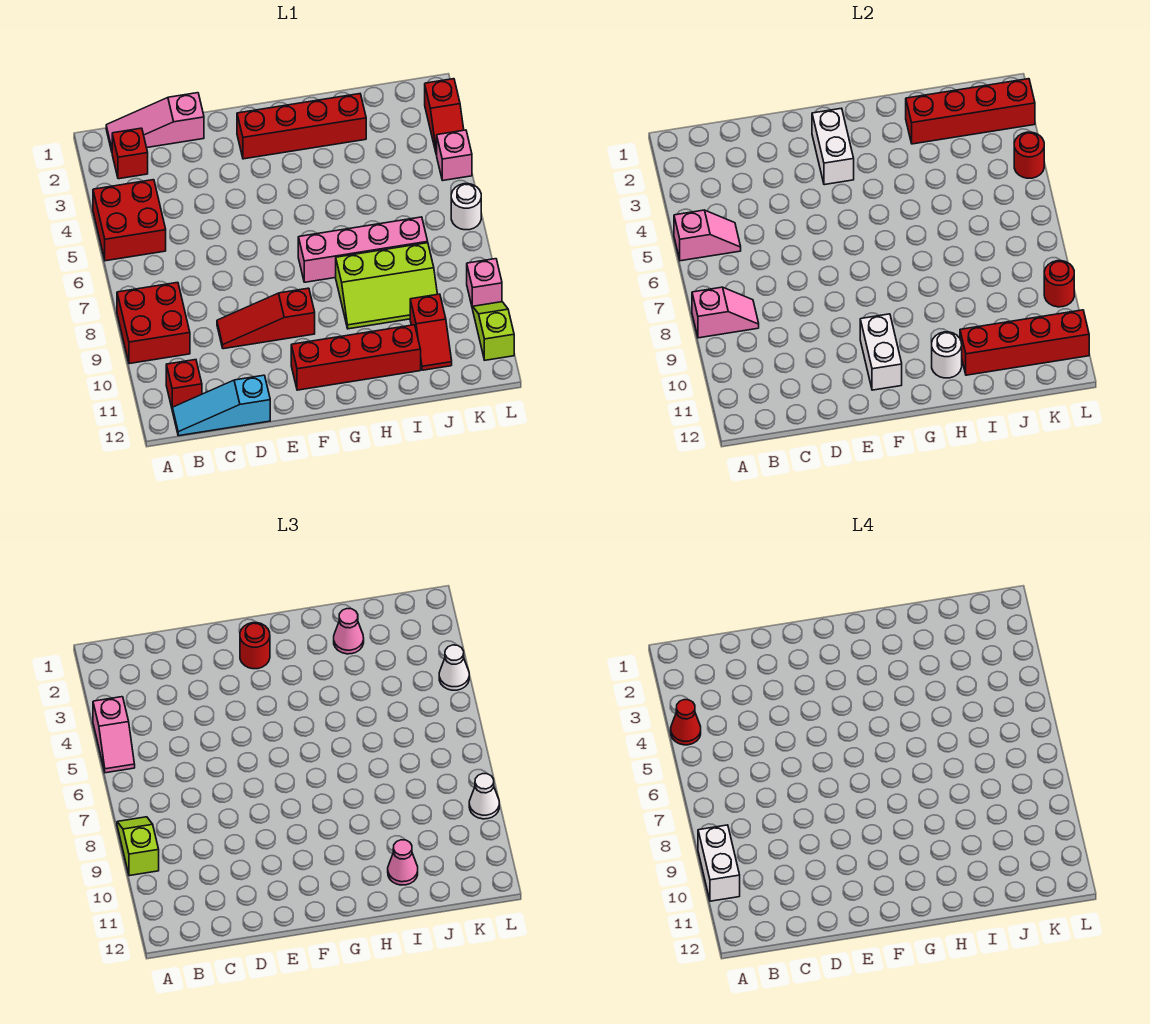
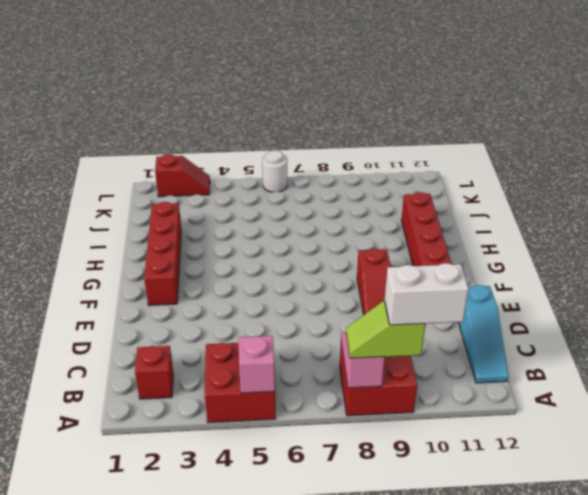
none -> pink slope B1:D1 level 1 top D
none -> red brick B11 level 1
none -> pink brick G7:J7 level 1
none -> lime slope H8:J9 level 1 top 8

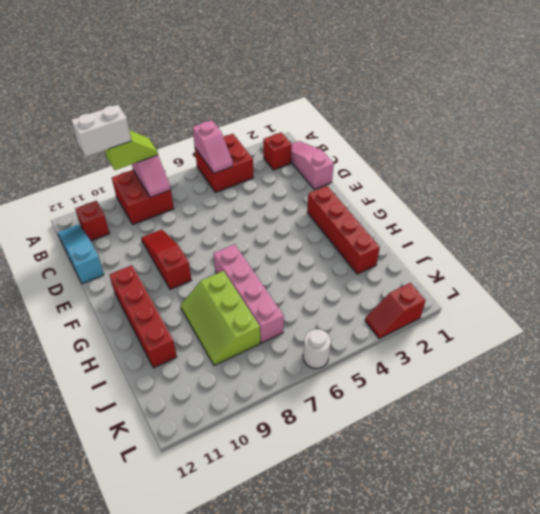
none -> red slope J10:J11 level 1 top 10
none -> pink brick L4 level 1
none -> pink brick L9 level 1
none -> lime slope L10:L11 level 1 top 11

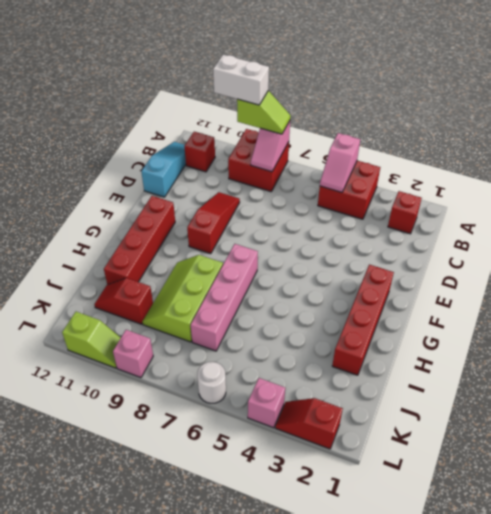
none -> pink slope B1:D1 level 1 top D
none -> white brick F2:F3 level 2
none -> white brick F10:F11 level 2
none -> white round brick H11 level 2

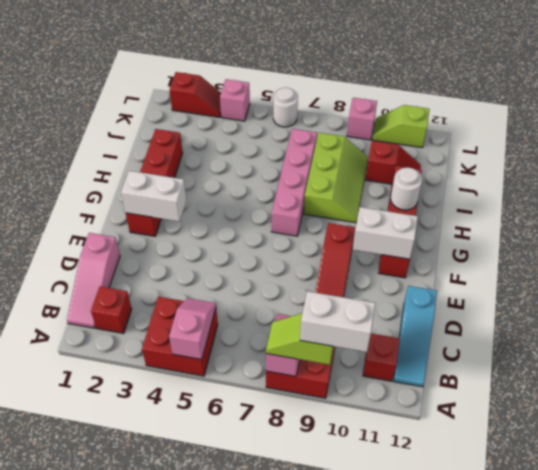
none -> red brick I2:L2 level 2
none -> red brick I11:L11 level 2
none -> red round brick L4 level 2
none -> red round brick L9 level 2

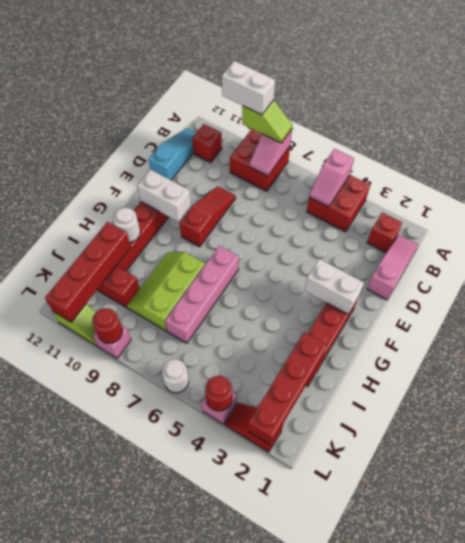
none -> pink slope A4:A5 level 3 top 4
none -> red round brick F2 level 3
none -> pink cone I2 level 3
none -> pink cone I11 level 3

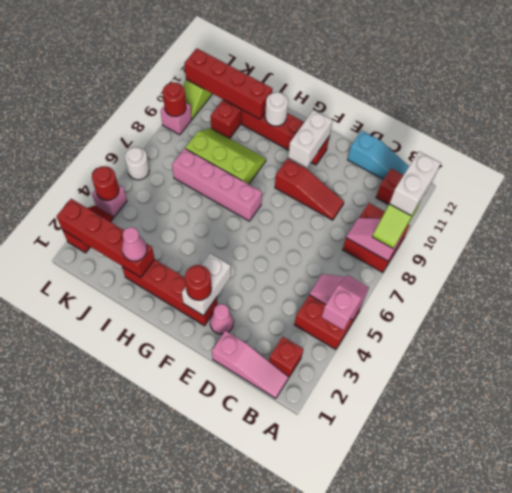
pink cone E2 level 1 -> pink cone I11 level 3
none -> white cone L4 level 3
none -> white cone L9 level 3
none -> red cone A4 level 4

